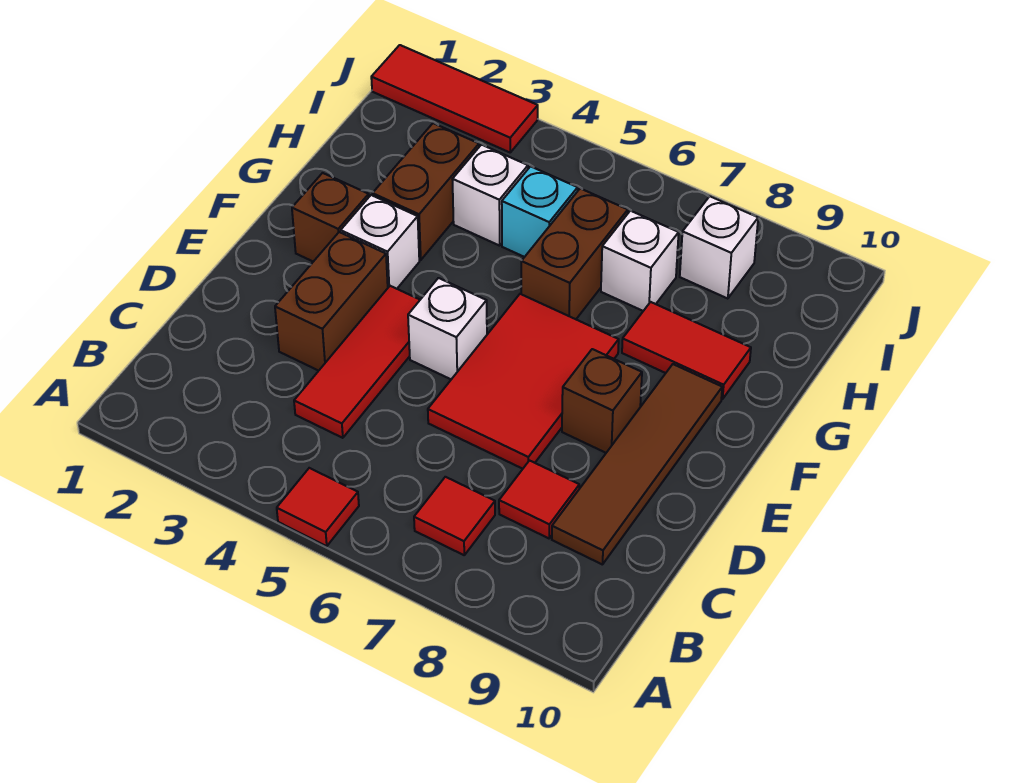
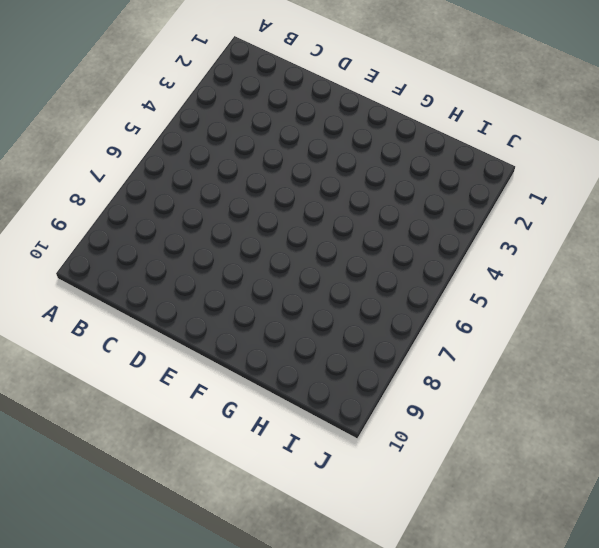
none -> red tile A5 level 1
none -> red tile B7 level 1
none -> red tile C4:E4 level 1

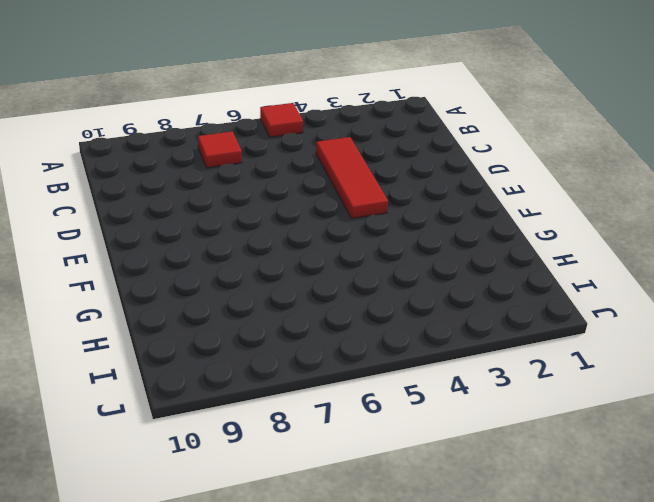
none -> red tile C8 level 1
none -> brown tile C9:F9 level 1
none -> brown brick D3:E3 level 1

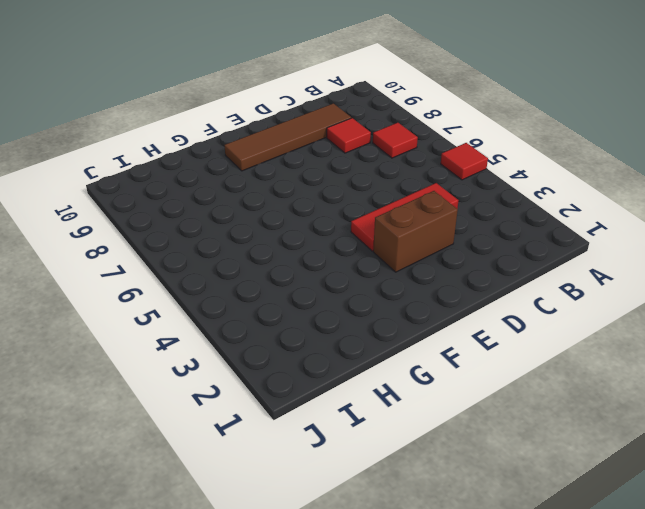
none -> red tile D6:F7 level 1
none -> white brick E5 level 1
none -> brown brick E8 level 1

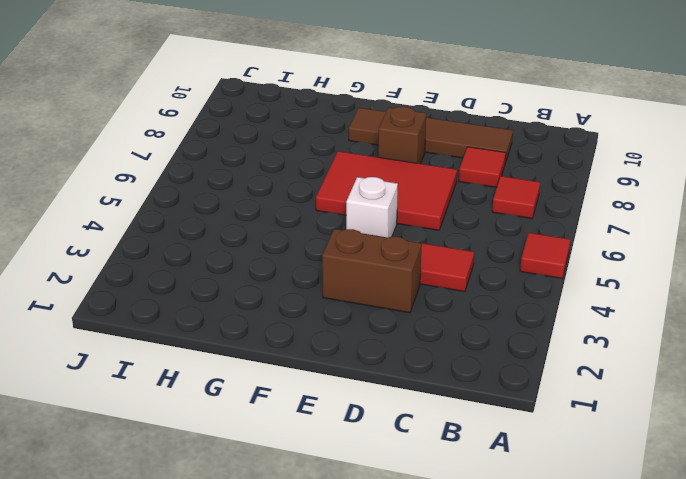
none -> brown brick F2 level 1
none -> white brick F3 level 1
none -> brown brick G3:H3 level 1

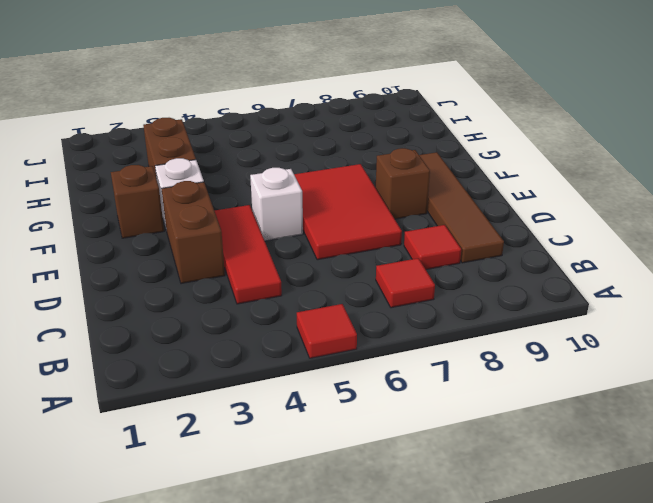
none -> brown brick G6:H6 level 1
none -> red tile G8:G9 level 1
none -> white brick H4 level 1

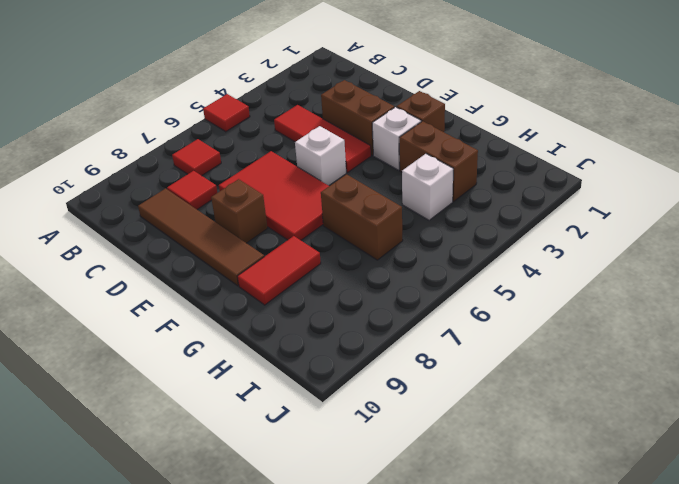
none -> cyan brick H5 level 1
none -> white brick H7 level 1
none -> white brick I8 level 1

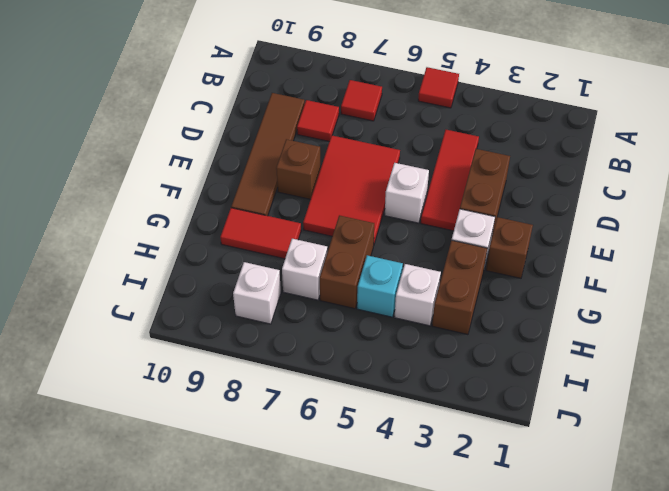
none -> red tile J1:J3 level 1

